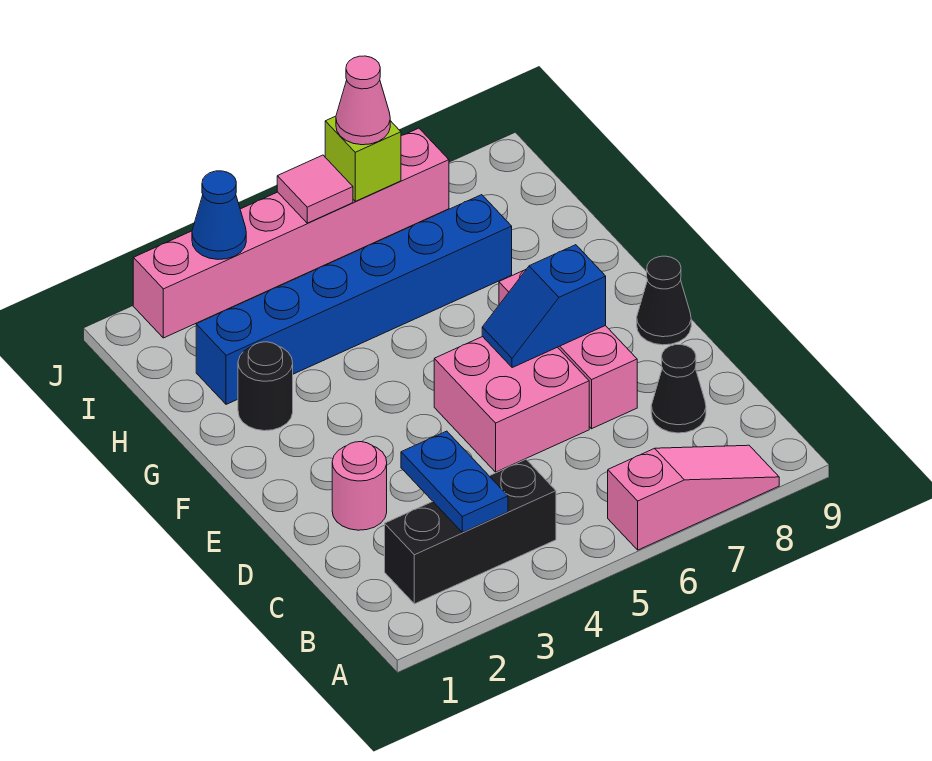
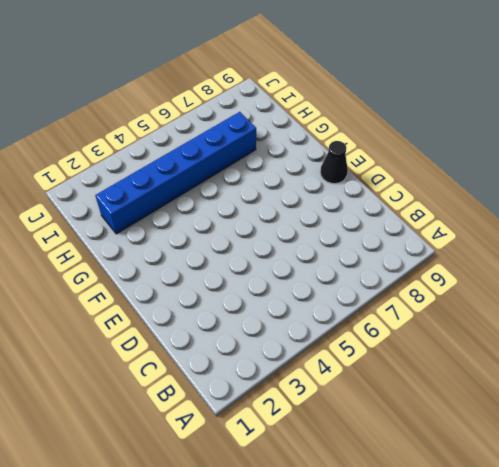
none -> pink slope A6:A8 level 1 top 6
none -> black brick B2:B4 level 1
none -> black cone C8 level 1

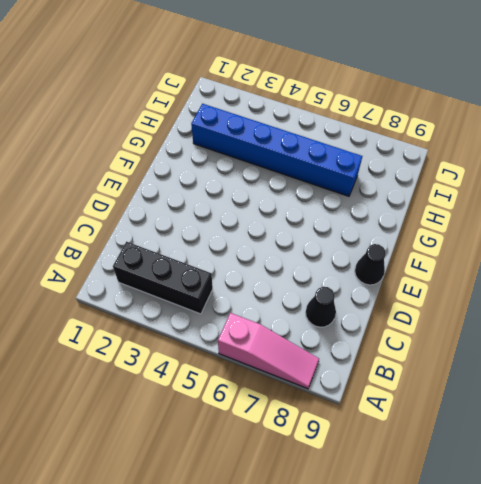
none -> pink round brick D2 level 1
none -> pink brick D5:E6 level 1
none -> pink brick D7:F7 level 1

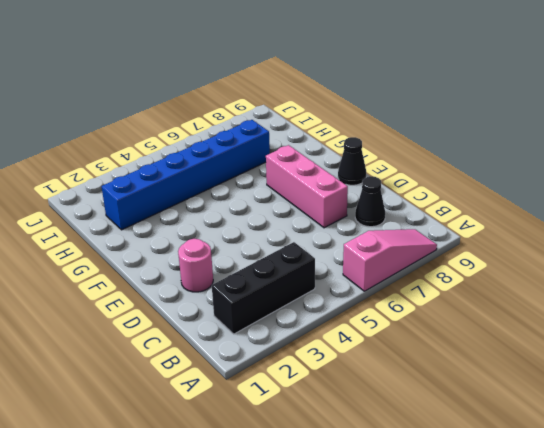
none -> pink brick D5:E6 level 1
none -> black round brick G2 level 1
none -> pink brick J2:J7 level 1

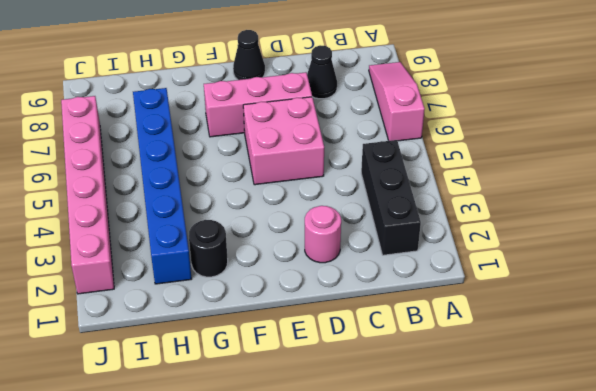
none -> blue plate B3:C3 level 2
none -> blue slope E6:E7 level 2 top 7
none -> blue cone J3 level 2

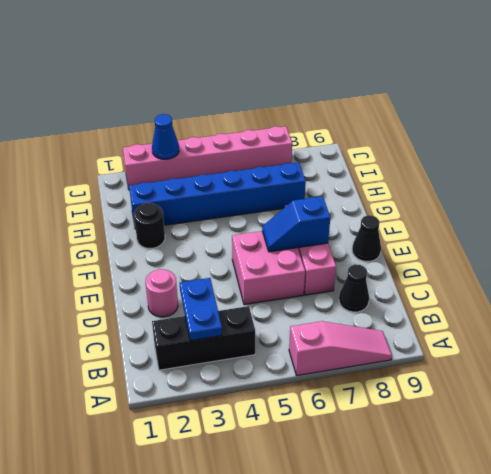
none -> pink tile J5 level 2
none -> lime brick J6 level 2
none -> pink cone J6 level 3

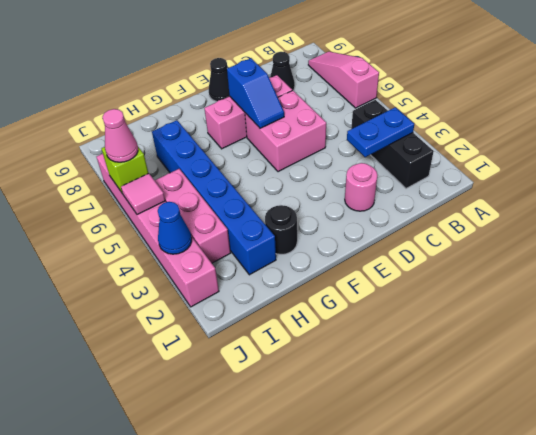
pink brick I3:I5 level 1 -> none

